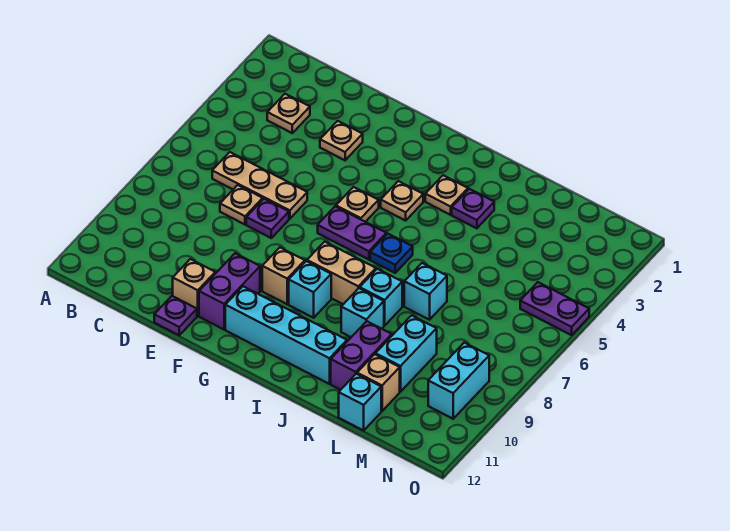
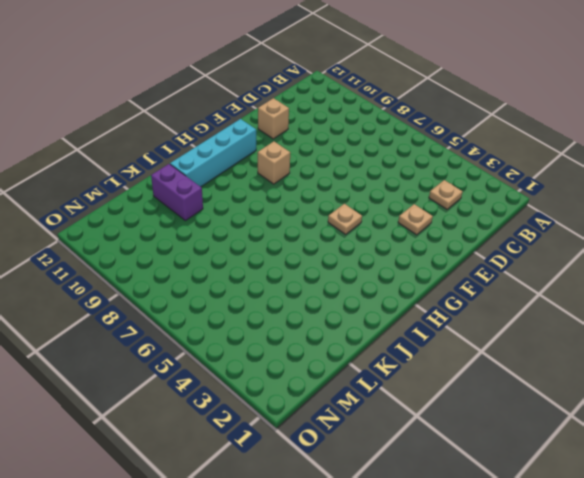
none -> tan plate C6:E6 level 1
none -> tan plate D7 level 1
none -> purple plate E7 level 1

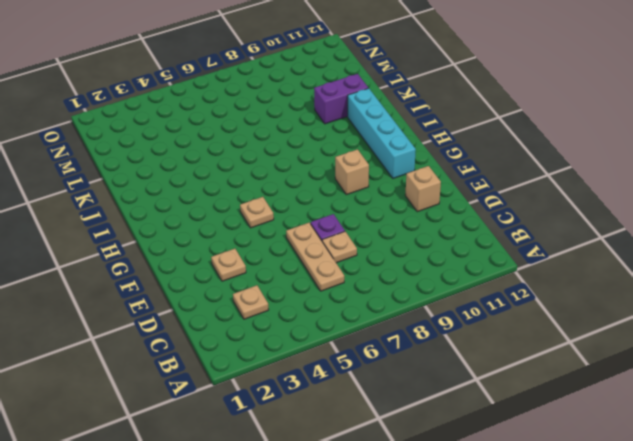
none -> purple plate E12 level 1
none -> purple brick F10:F11 level 1
none -> purple plate G6:H6 level 1

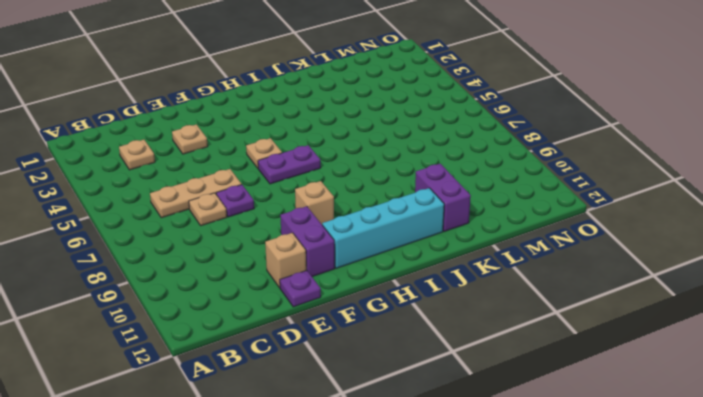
none -> tan plate H4 level 1
none -> tan brick H8:I8 level 1
none -> cyan brick H9 level 1

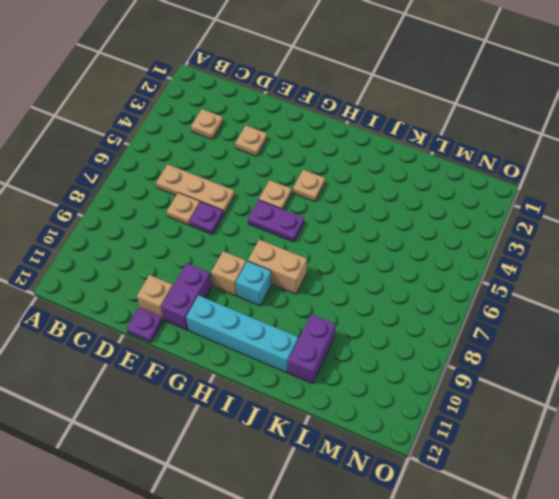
none -> tan plate I3 level 1
none -> blue plate I6 level 1
none -> purple plate J3 level 1

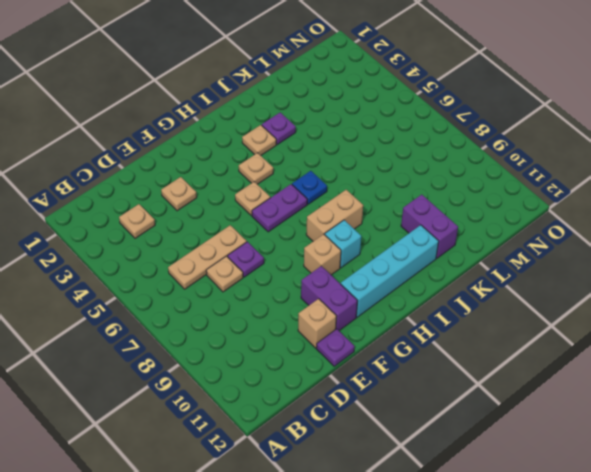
none -> cyan brick J8 level 1
none -> cyan brick J9 level 1
none -> cyan brick K7 level 1

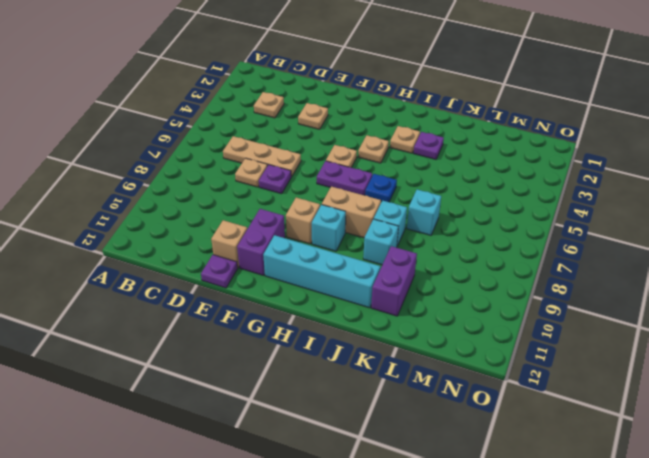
none -> cyan brick L9:L10 level 1
none -> tan brick L11 level 1
none -> cyan brick L12 level 1

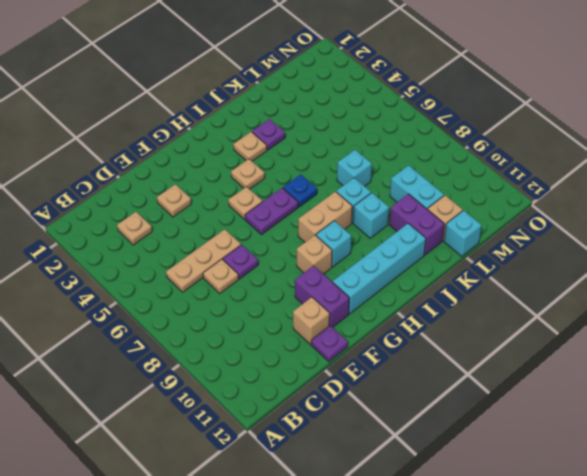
none -> purple plate N5:O5 level 1
none -> cyan brick N9:N10 level 1

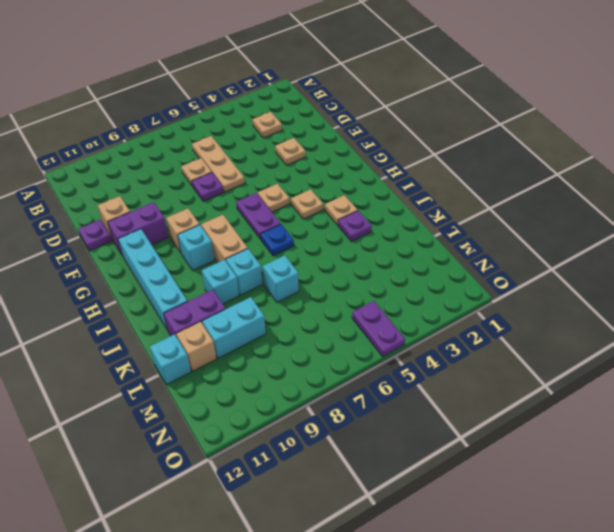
none -> cyan brick N9:N10 level 1

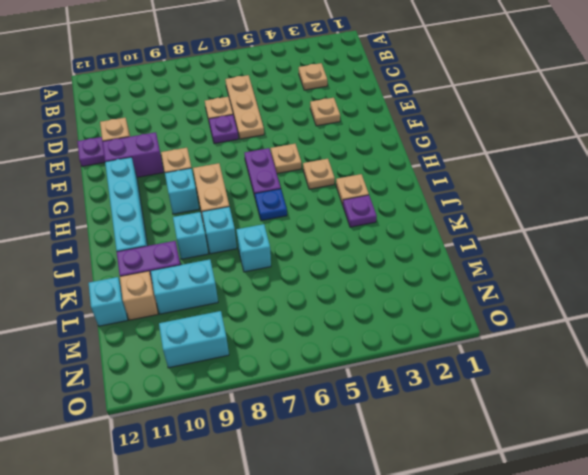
none -> purple plate N5:O5 level 1

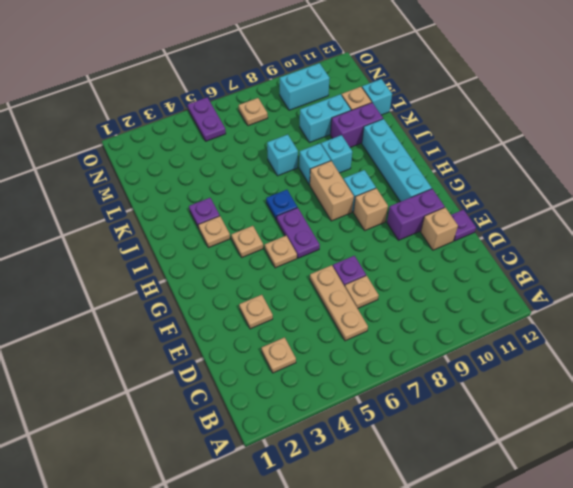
tan plate N7 level 1 -> none

